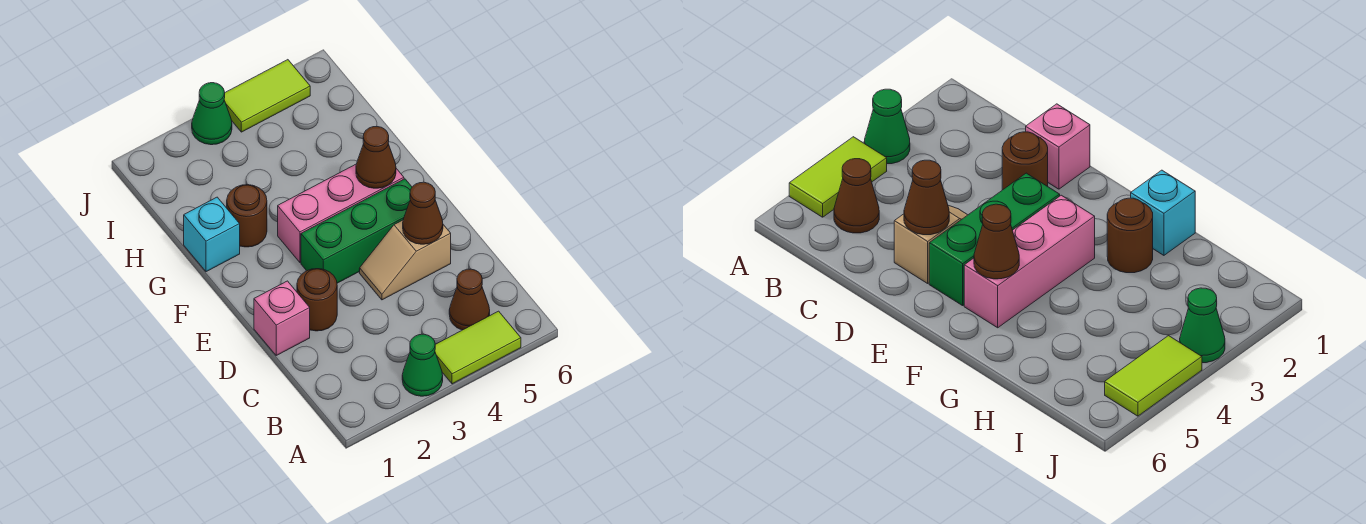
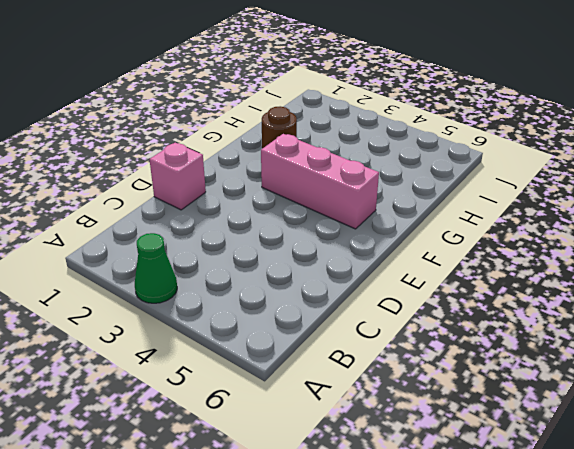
none -> lime tile A4:A5 level 1
none -> brown cone B5 level 1
none -> brown round brick D2 level 1

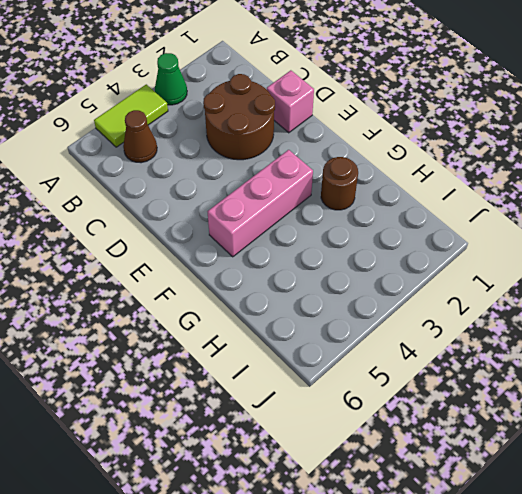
brown round brick C2:D3 level 1 -> brown round brick D2 level 1
none -> tan slope D4:D5 level 1 top 5
none -> green brick E3:E5 level 1
none -> cyan brick G1 level 1

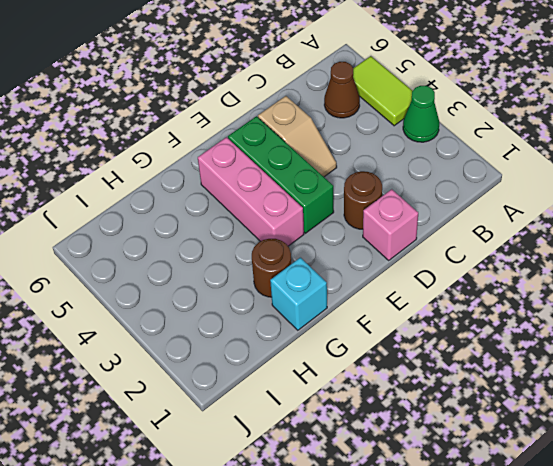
none -> green cone J3 level 1
none -> lime tile J4:J5 level 1
none -> brown cone D5 level 2

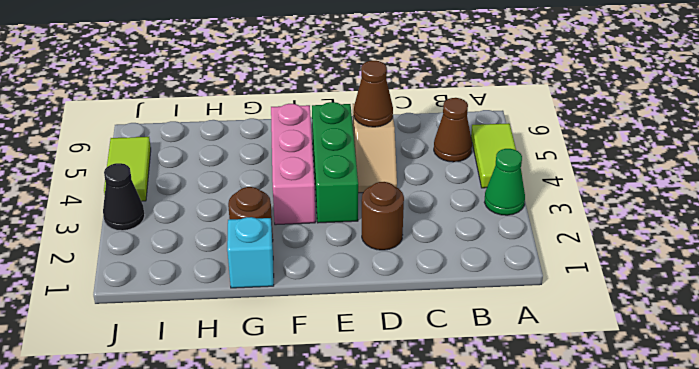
black cone J3 level 1 -> green cone J3 level 1
none -> pink brick D1 level 1
none -> brown cone F5 level 2

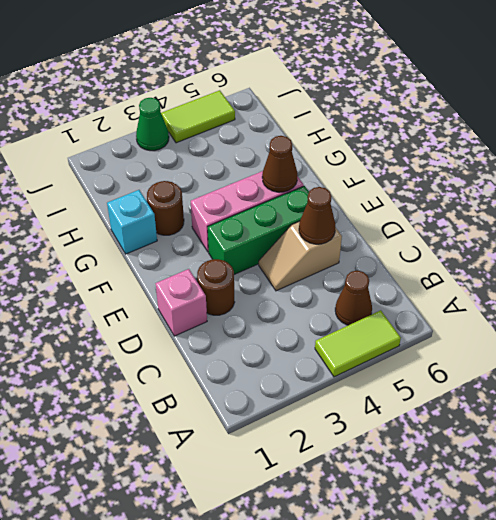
none -> green cone A3 level 1

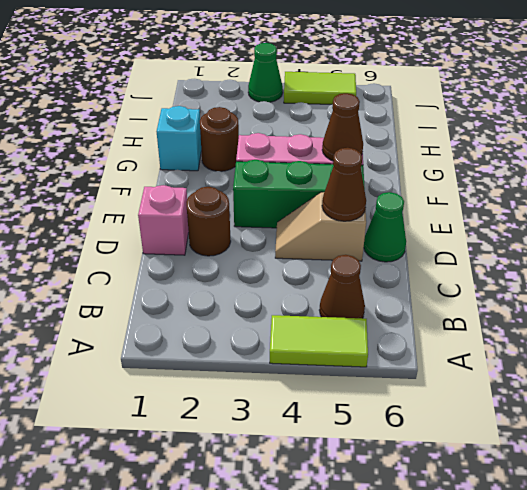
green cone D6 level 1 -> green cone A3 level 1

